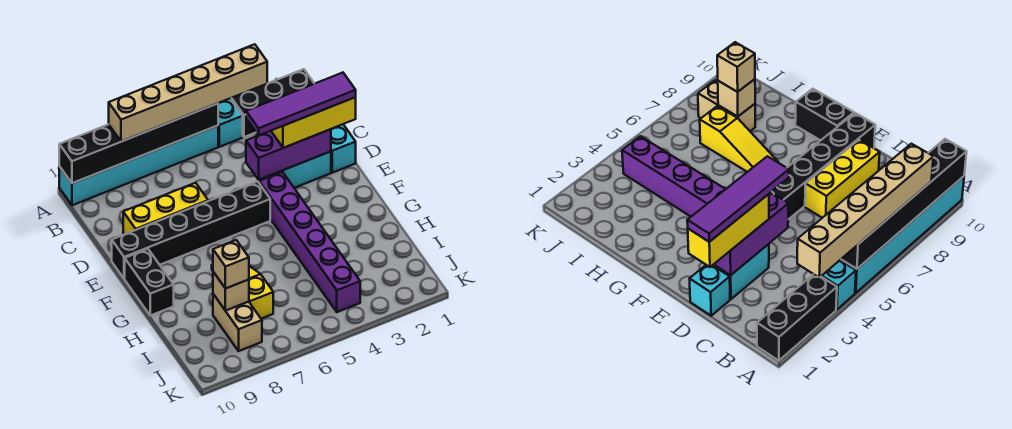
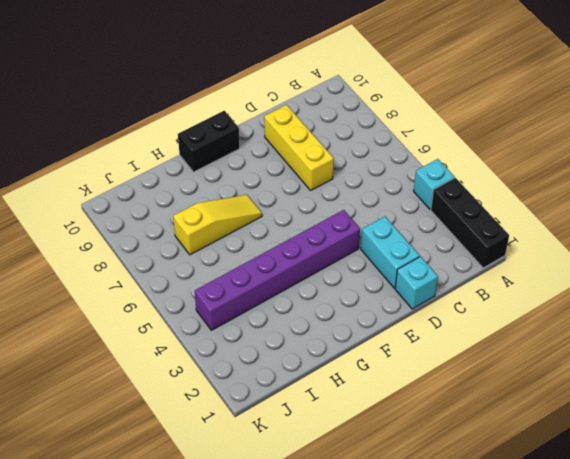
none -> cyan brick A5:A10 level 1
none -> black brick E5:E10 level 1
none -> tan brick I8:J8 level 1

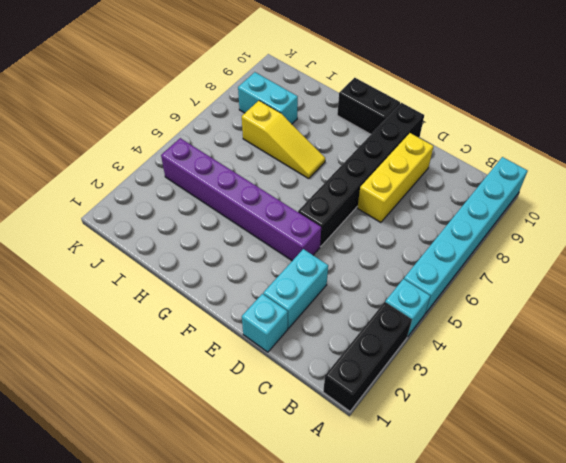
cyan brick I8:J8 level 1 -> tan brick I8:J8 level 1
none -> black brick A5:A10 level 2
none -> purple brick D2:D4 level 2
none -> tan brick I8 level 2

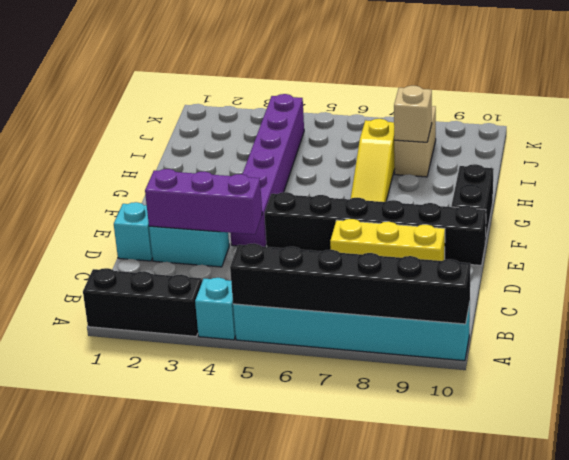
none -> tan brick A3:A8 level 3
none -> yellow brick D1:D3 level 3
none -> tan brick I8 level 3

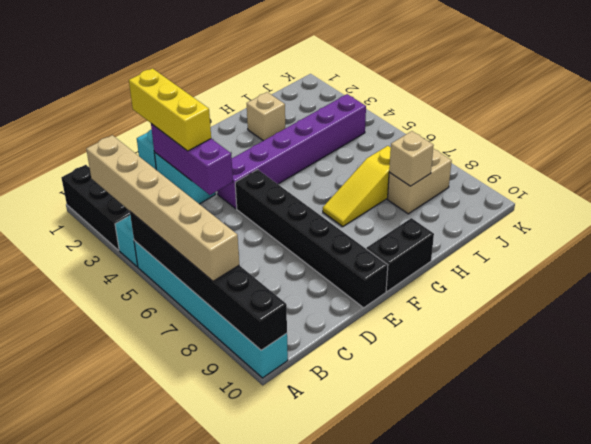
tan brick H2 level 1 -> tan brick I8 level 3
none -> yellow brick D7:D9 level 1
none -> purple tile D1:D4 level 4

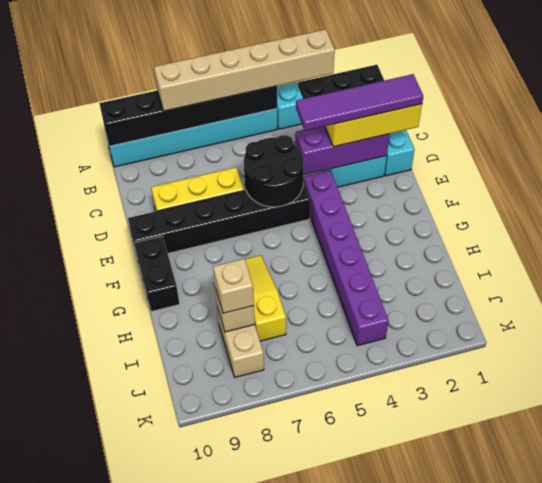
black round brick D5:E6 level 2 -> none

